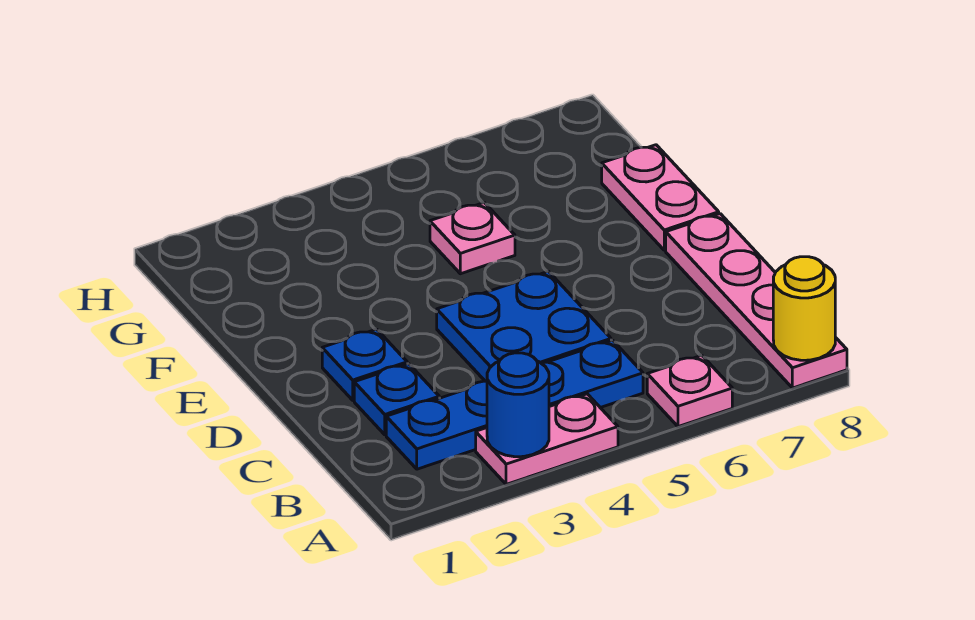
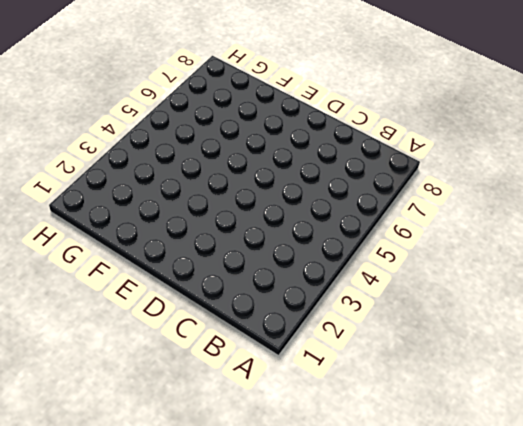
none -> pink plate A3:A4 level 1
none -> pink plate A6 level 1

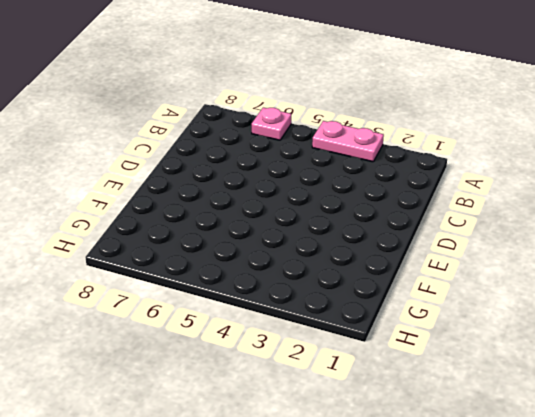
none -> pink plate A8:D8 level 1
none -> blue plate B2:B5 level 1

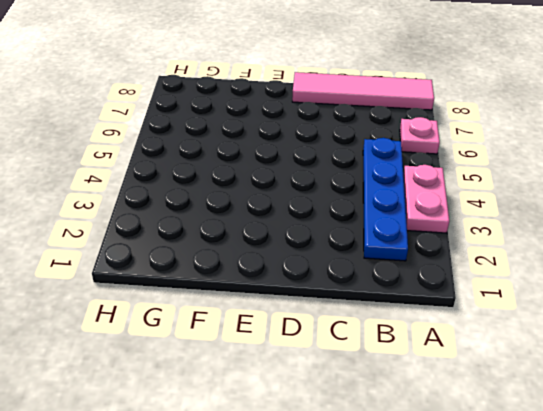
pink tile A8:D8 level 1 -> pink plate A8:D8 level 1
none -> blue plate C2 level 1
none -> blue plate C4:D5 level 1

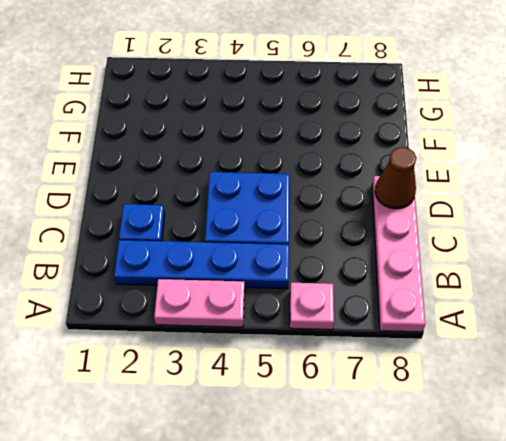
brown cone D8 level 2 -> none
none -> blue plate D2 level 1
none -> pink plate E8:F8 level 1

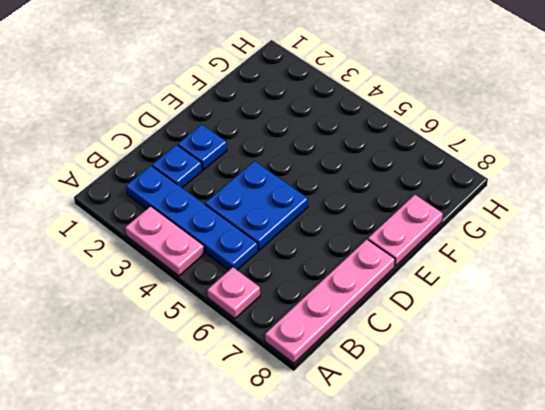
none -> pink plate F5 level 1
none -> blue round brick A3 level 2

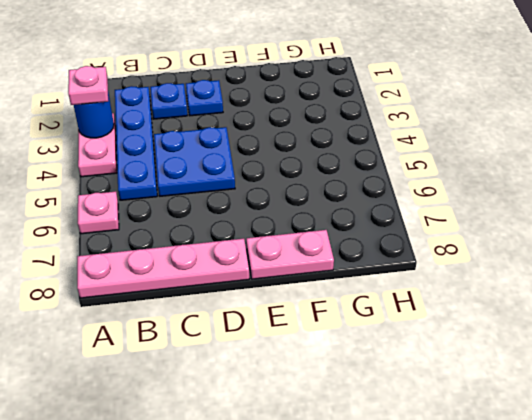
pink plate A3 level 3 -> pink plate F5 level 1
none -> yellow round brick A8 level 2

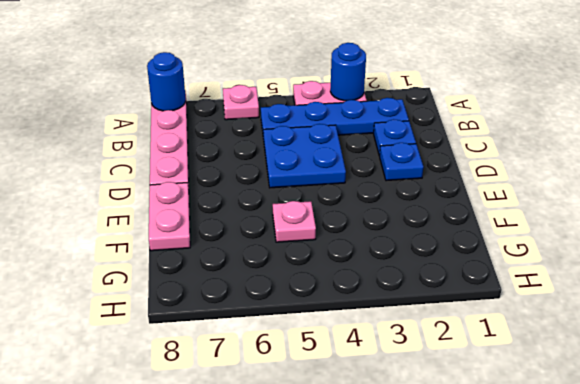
blue round brick A8 level 2 -> yellow round brick A8 level 2

